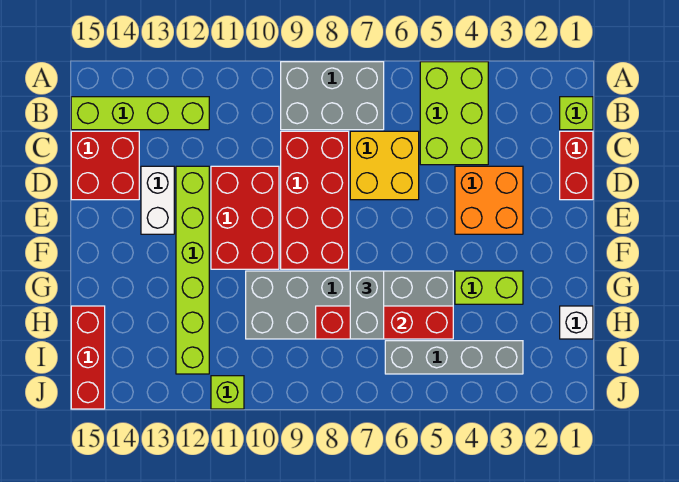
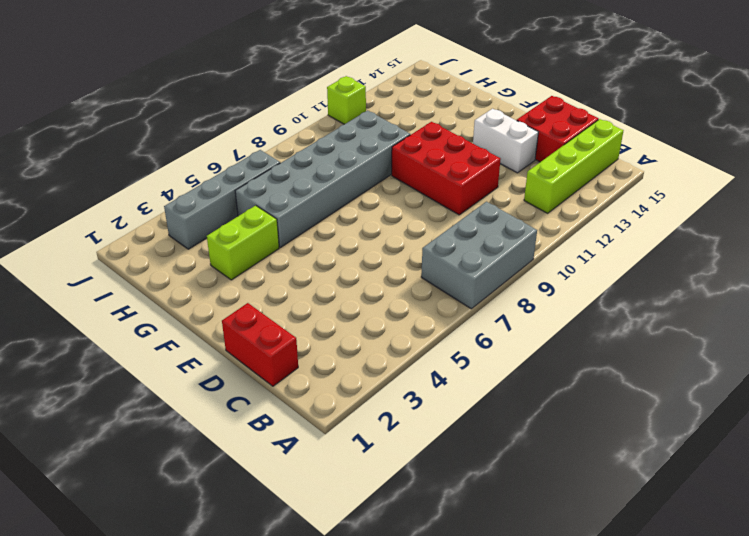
none -> lime brick A4:C5 level 1
none -> lime brick B1 level 1
none -> yellow brick C6:D7 level 1

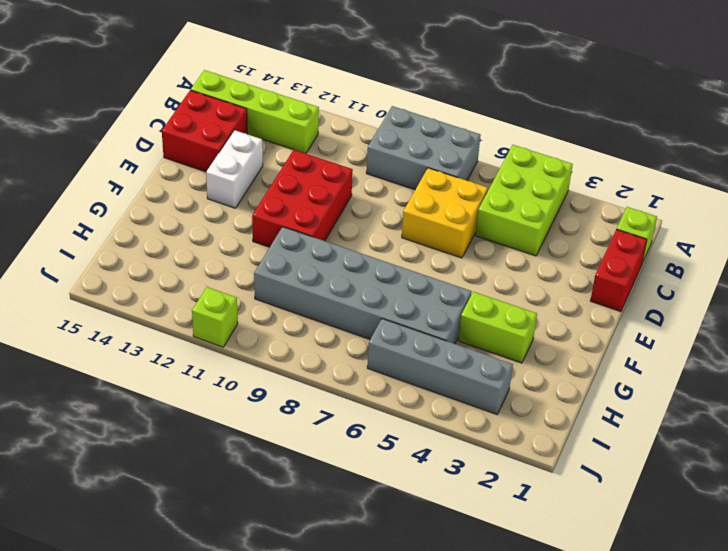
none -> red brick C8:F9 level 1
none -> orange brick D3:E4 level 1
none -> lime brick D12:I12 level 1

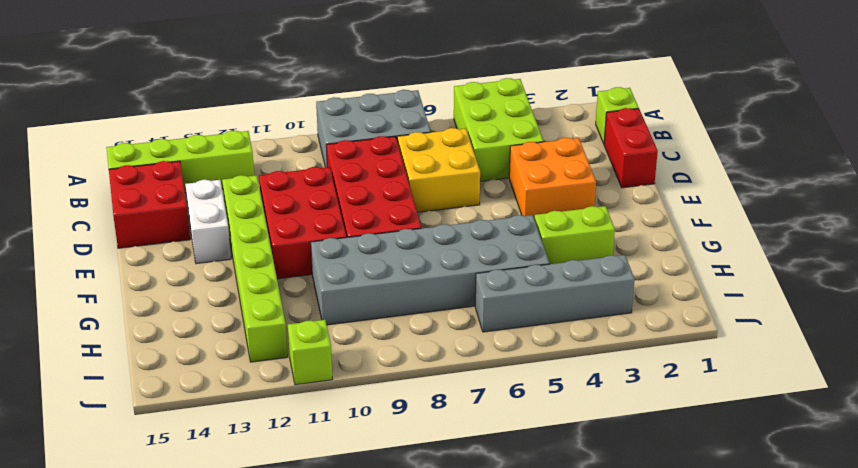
none -> white brick H1 level 1
none -> red brick H15:J15 level 1
none -> red brick H5:H8 level 2

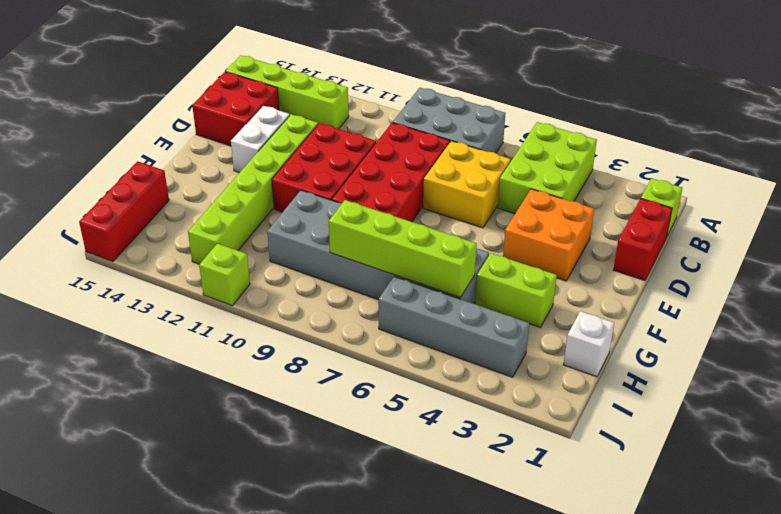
lime brick H5:H8 level 2 -> red brick H5:H8 level 2
none -> grey brick G7:H7 level 3

